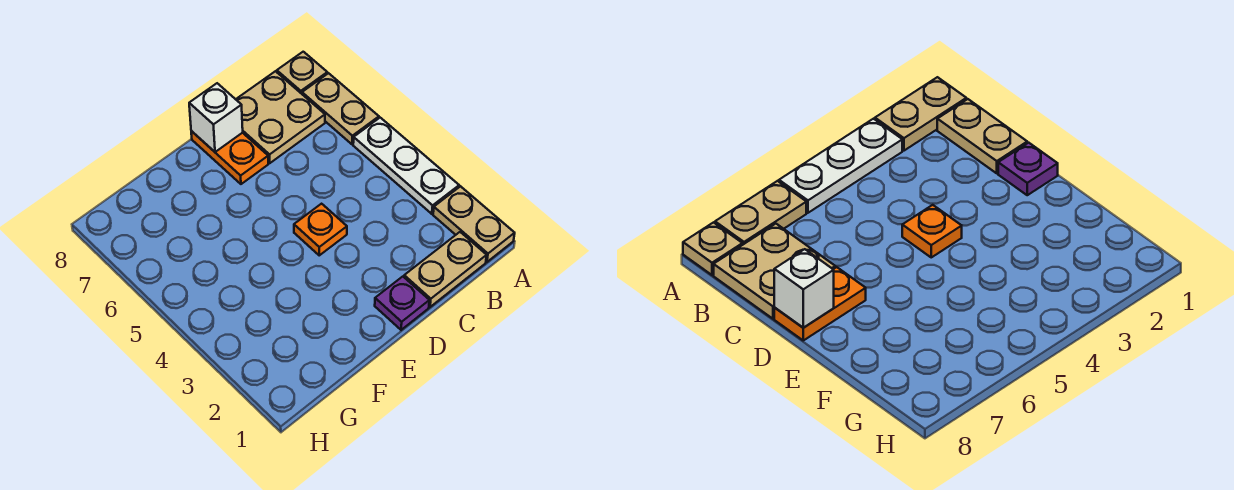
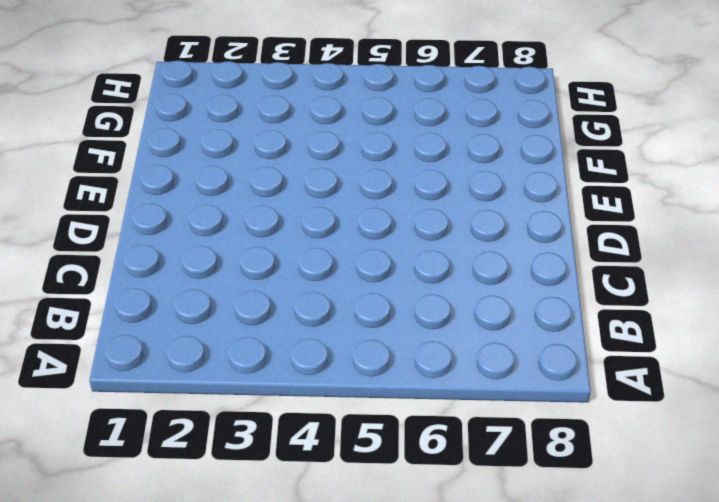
none -> tan plate A1:A2 level 1
none -> white plate A3:A5 level 1

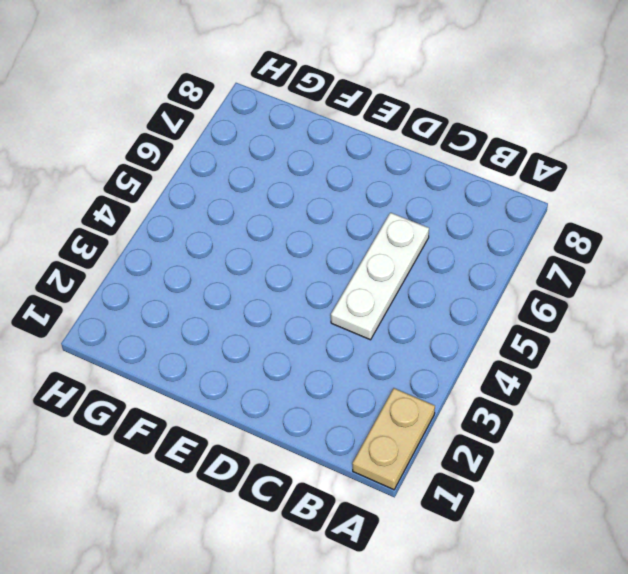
white plate C4:C6 level 1 -> white plate A3:A5 level 1
none -> tan plate A6:A7 level 1
none -> tan plate A8 level 1

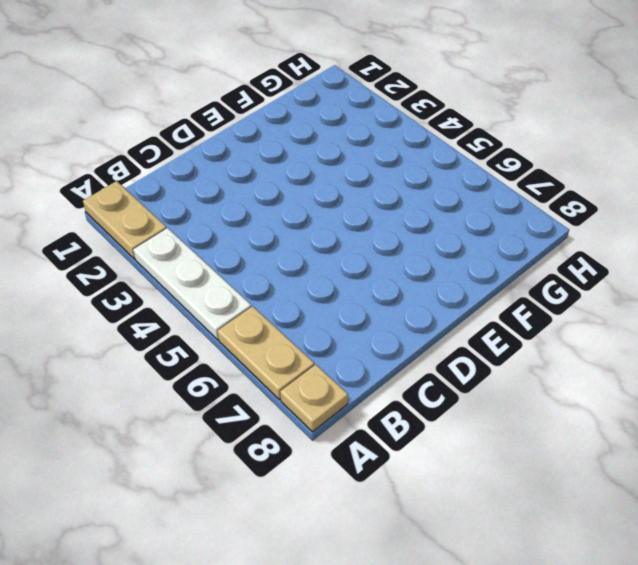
none -> tan plate B1:C1 level 1
none -> tan plate B7:C8 level 1

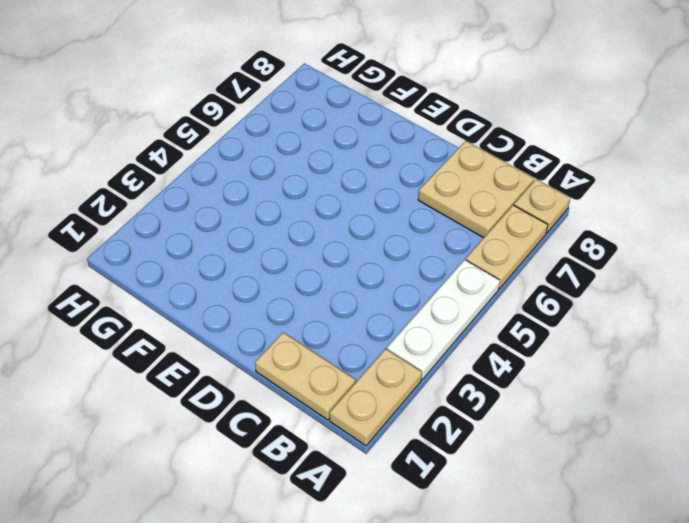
none -> purple plate D1 level 1
none -> orange plate D4 level 1

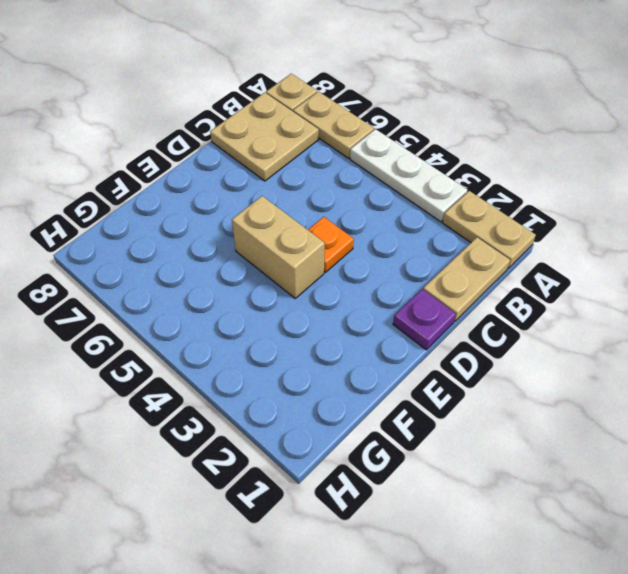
tan brick E4:E5 level 1 -> none
none -> orange plate D7:D8 level 1
none -> white brick D8 level 2

